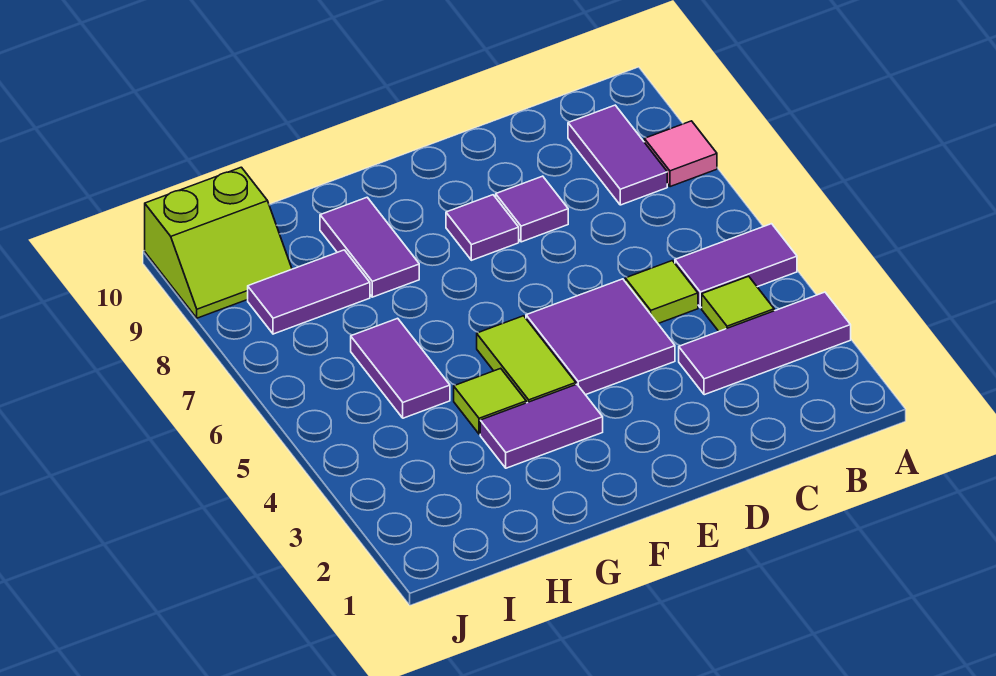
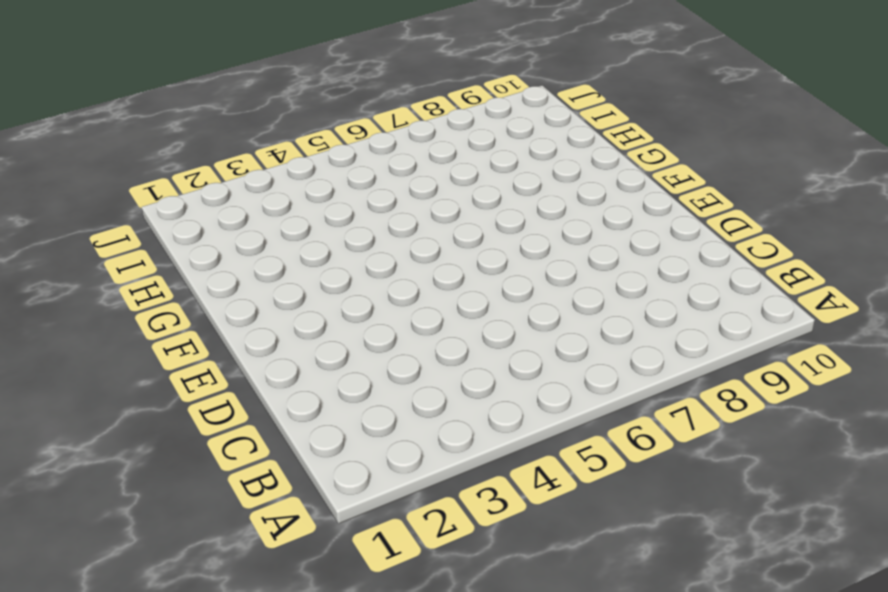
none -> purple tile A3:C3 level 1
none -> purple tile A5:B5 level 1
none -> pink tile A8 level 1

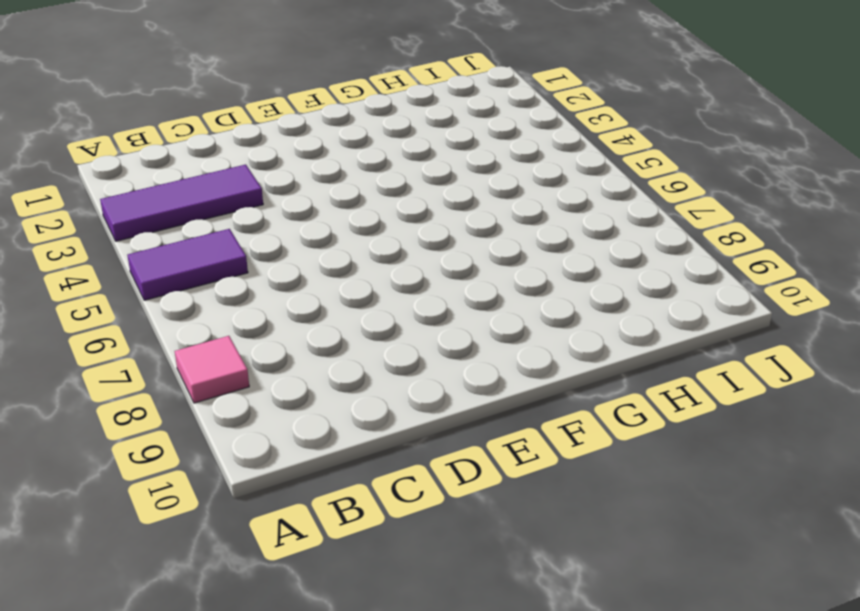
none -> lime tile B4 level 1
none -> purple tile B8:B9 level 1
none -> lime tile C5 level 1

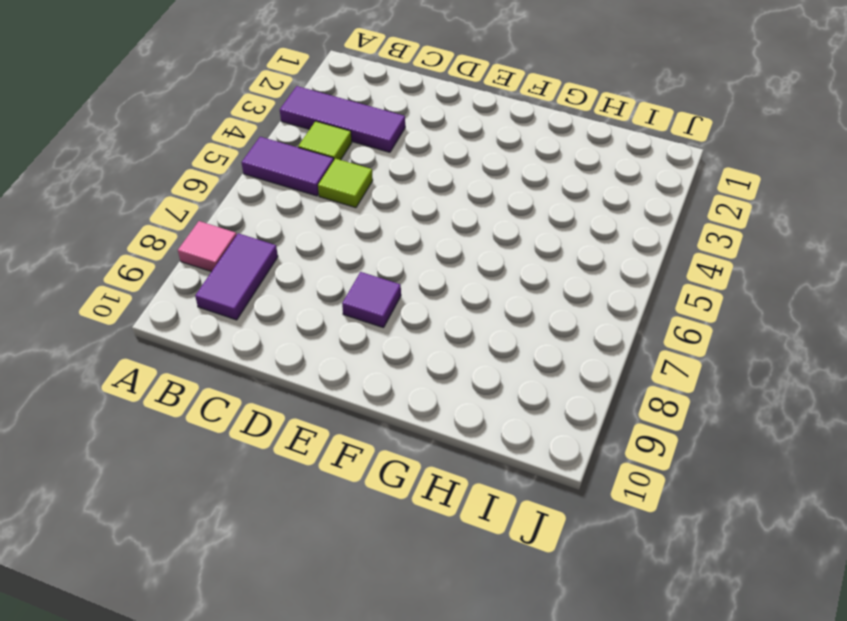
none -> purple tile D4:E5 level 1
none -> purple tile D8 level 1
none -> purple tile F3:G3 level 1

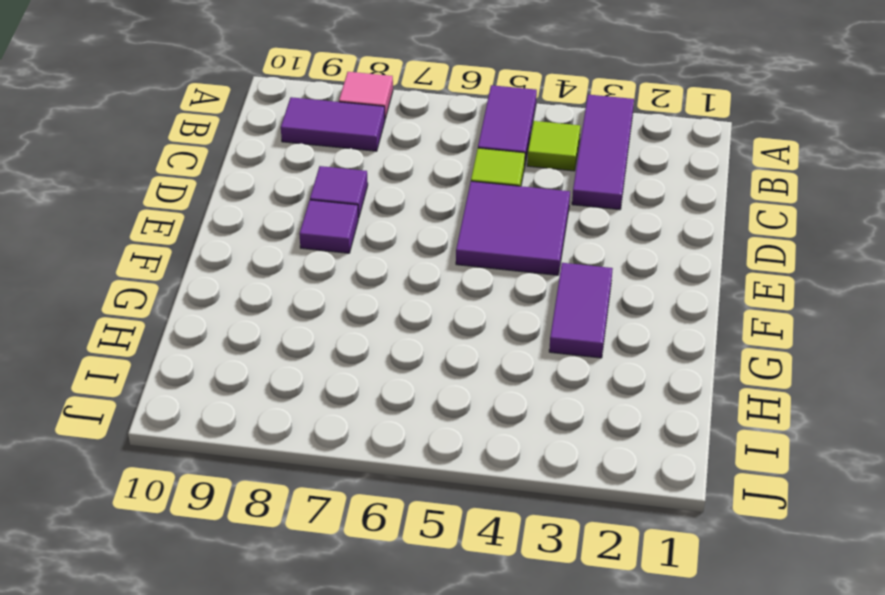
none -> lime tile F4:F5 level 1
none -> lime tile G4 level 1
none -> purple tile G8:G9 level 1

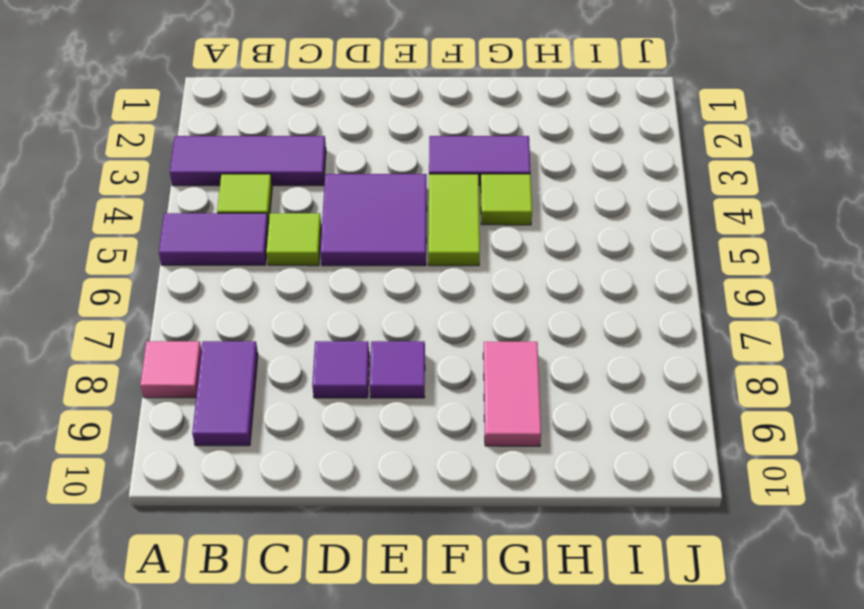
pink tile G8:G9 level 1 -> purple tile G8:G9 level 1
none -> purple tile H5:H6 level 1
none -> purple tile H8:I8 level 1
none -> lime slope I9:J10 level 1 top 10

